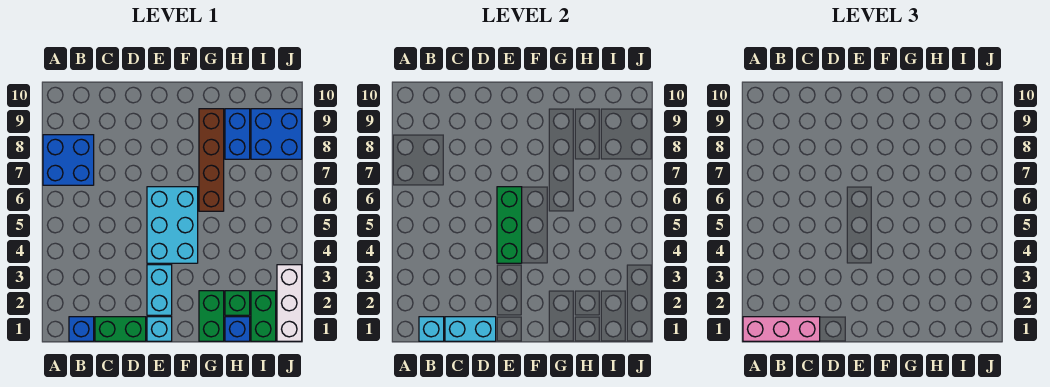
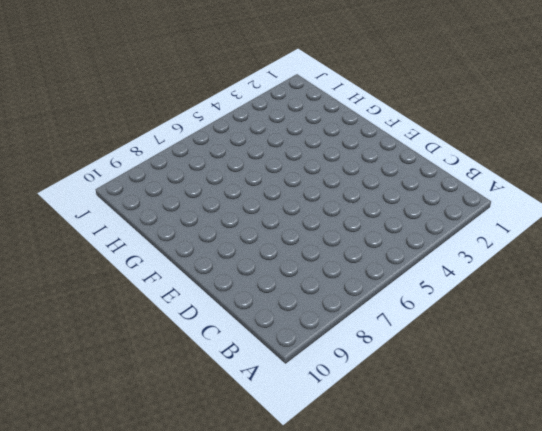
none -> blue brick A7:B8 level 1
none -> blue brick B1 level 1
none -> green brick C1:D1 level 1

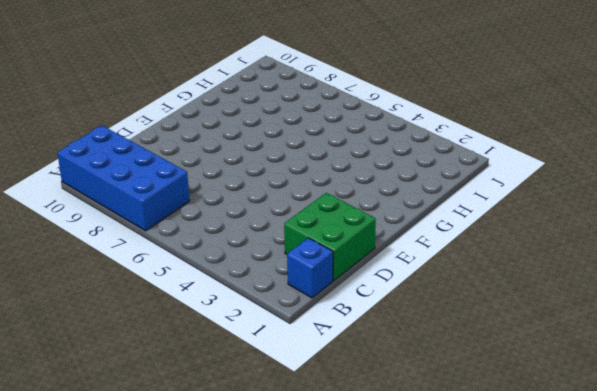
blue brick A7:B10 level 1 -> blue brick A7:B8 level 1
green brick C1:D2 level 1 -> green brick C1:D1 level 1
none -> cyan brick E1 level 1
none -> cyan brick E2:E3 level 1
none -> cyan brick E4:F6 level 1

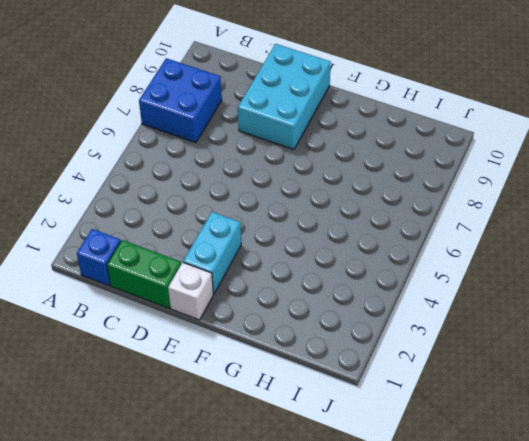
cyan brick D8:E10 level 1 -> cyan brick E4:F6 level 1
white brick E1 level 1 -> cyan brick E1 level 1
none -> green brick G1:G2 level 1
none -> brown brick G6:G9 level 1
none -> blue brick H1 level 1

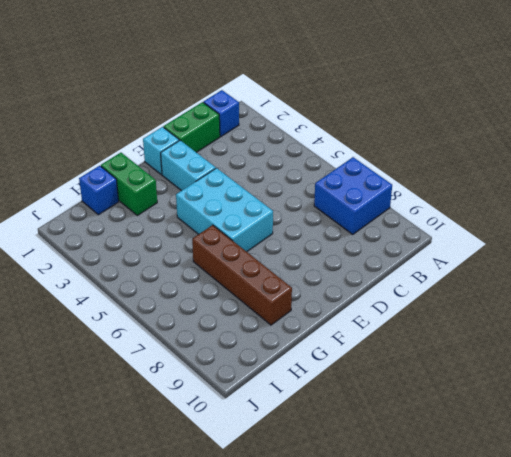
none -> green brick H2 level 1
none -> blue brick H8:H9 level 1
none -> green brick I1:I2 level 1

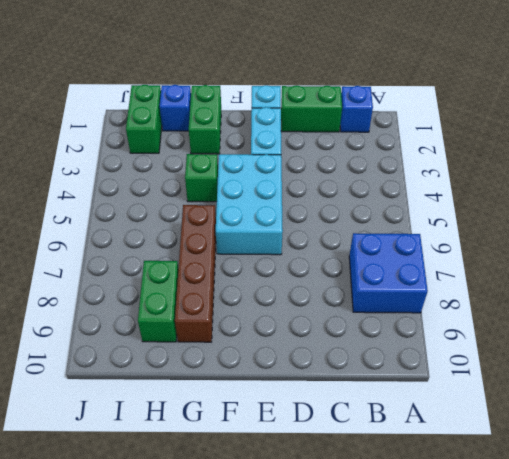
green brick G4 level 1 -> green brick H2 level 1
green brick H8:H9 level 1 -> blue brick H8:H9 level 1
none -> blue brick I8:J9 level 1
none -> white brick J1:J3 level 1
none -> cyan brick B1 level 2

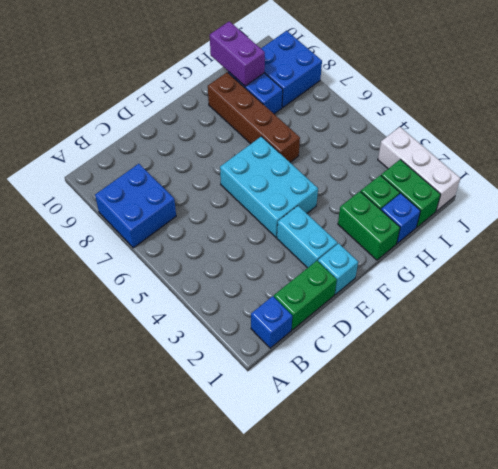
purple brick H9:H10 level 2 -> none
none -> cyan brick B1 level 2
none -> cyan brick C1:D1 level 2
none -> green brick E4:E6 level 2

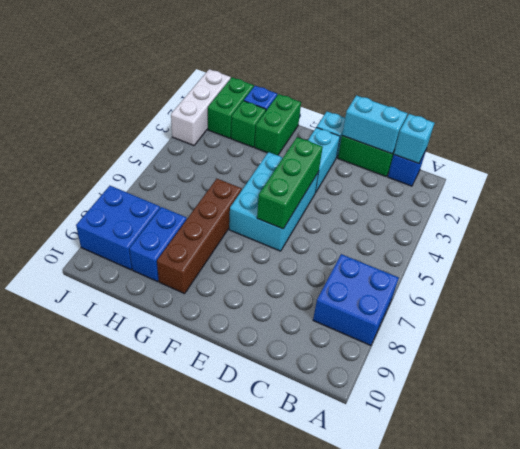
none -> pink brick A1:C1 level 3

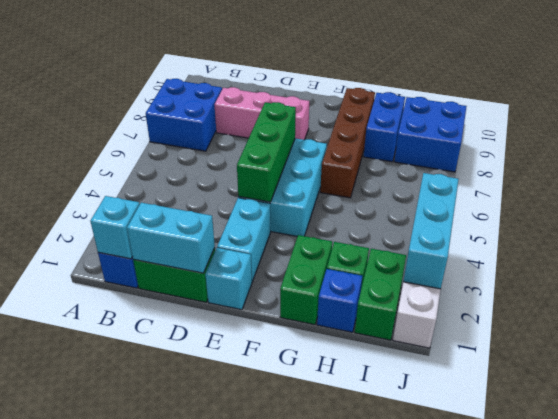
pink brick C8:E8 level 1 -> pink brick A1:C1 level 3
cyan brick J2:J4 level 2 -> none

